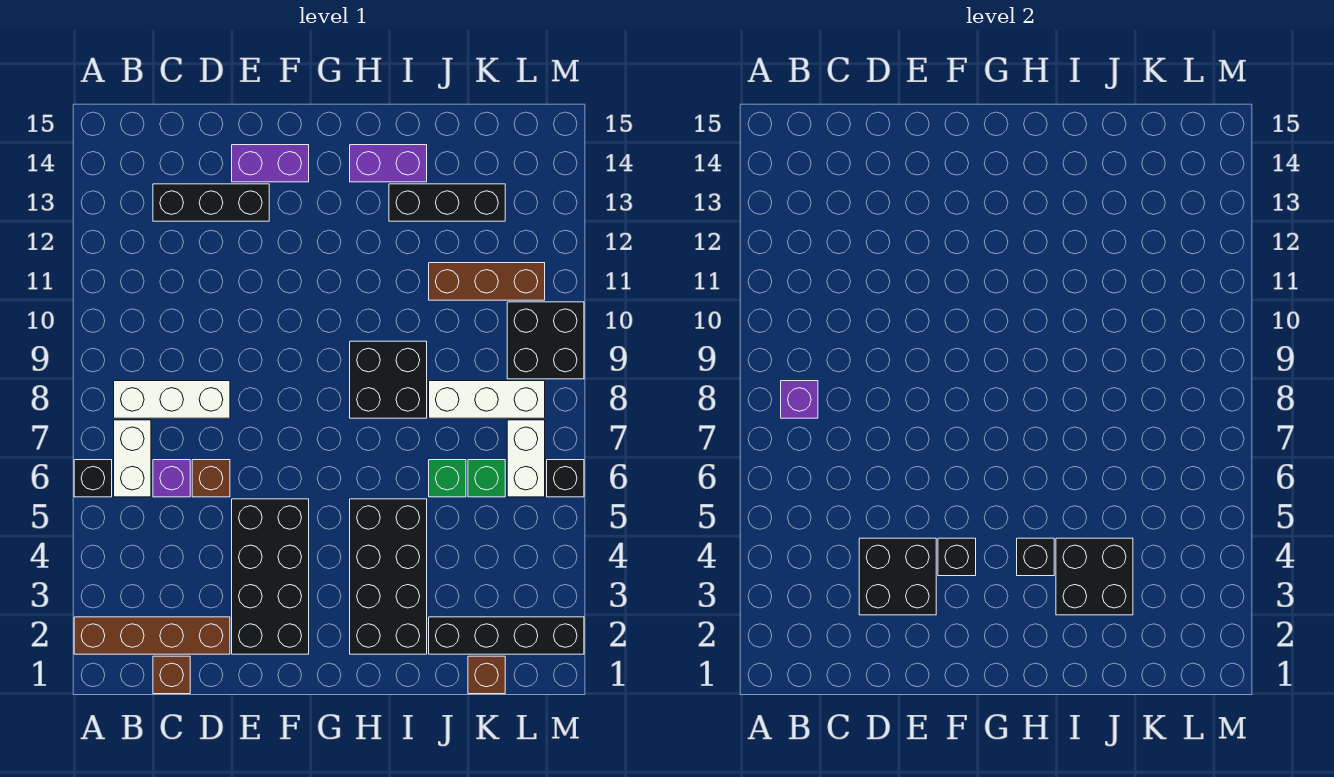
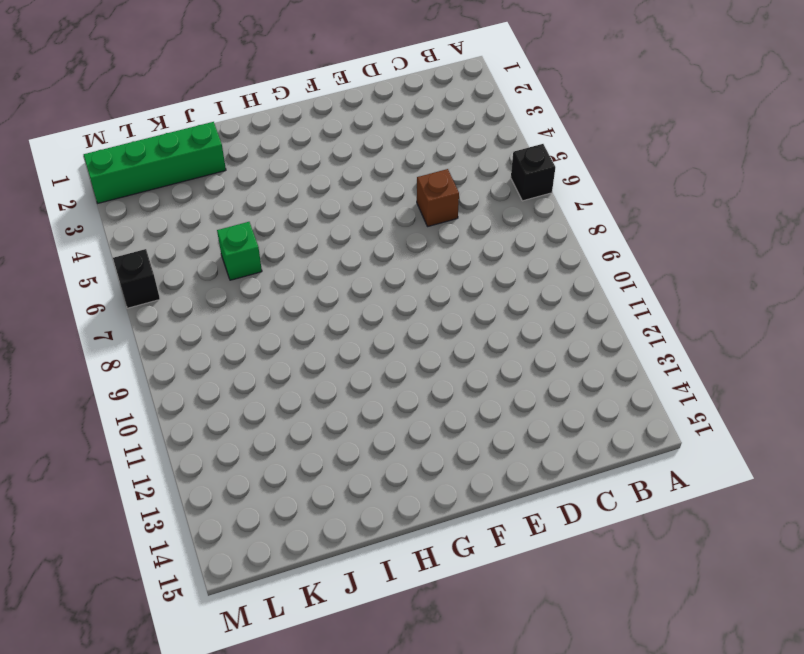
green brick J2:M2 level 1 -> black brick J2:M2 level 1
none -> brown brick A2:D2 level 1
none -> white brick B6:B7 level 1
none -> white brick B8:D8 level 1

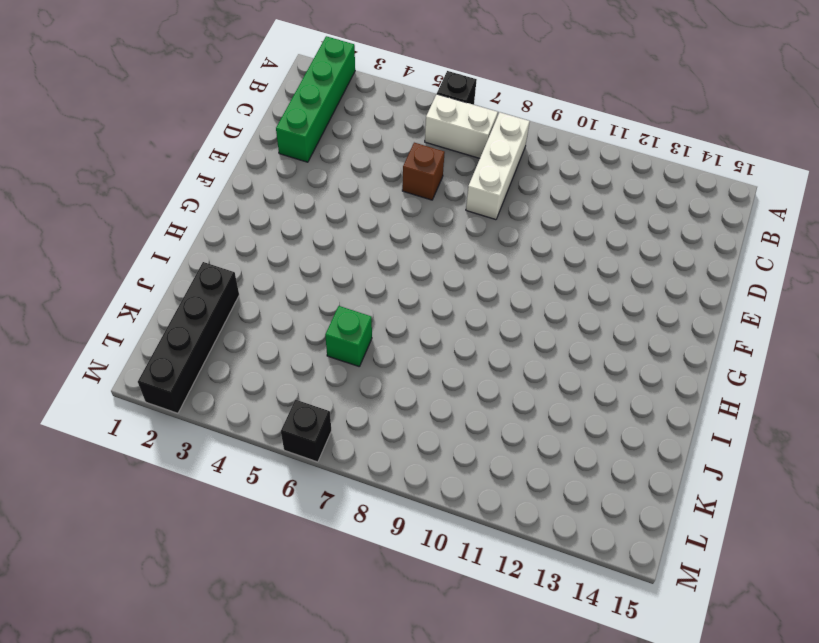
green brick A2:D2 level 1 -> brown brick A2:D2 level 1
none -> brown brick C1 level 1
none -> purple brick C6 level 1
none -> black brick C13:E13 level 1

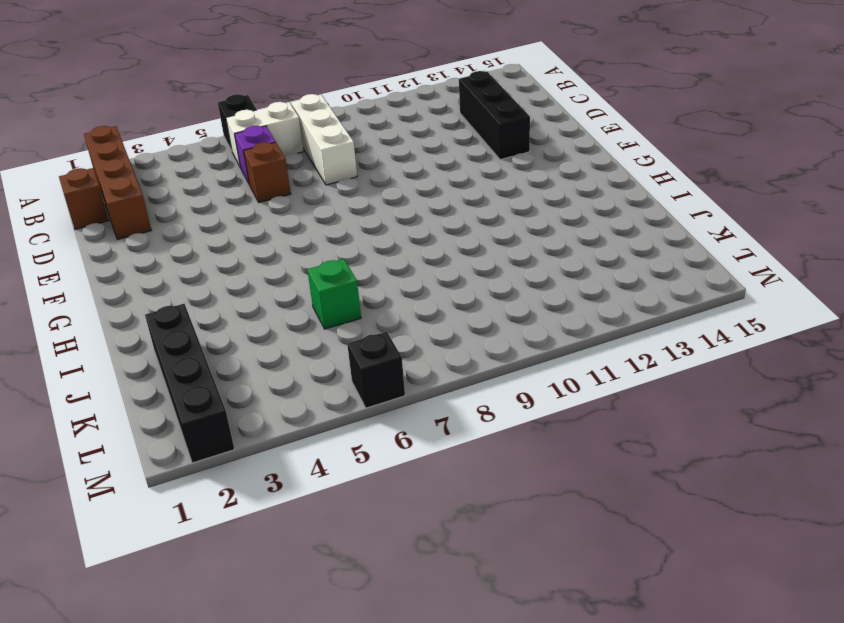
none -> black brick E2:F5 level 1
none -> purple brick E14:F14 level 1
none -> black brick H2:I5 level 1

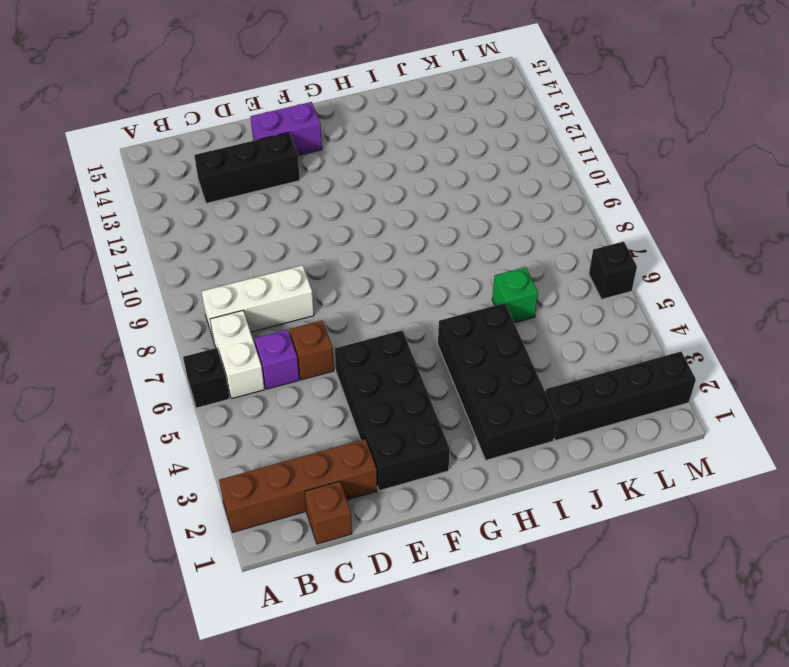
none -> black brick H8:I9 level 1
none -> purple brick H14:I14 level 1
none -> black brick I13:K13 level 1

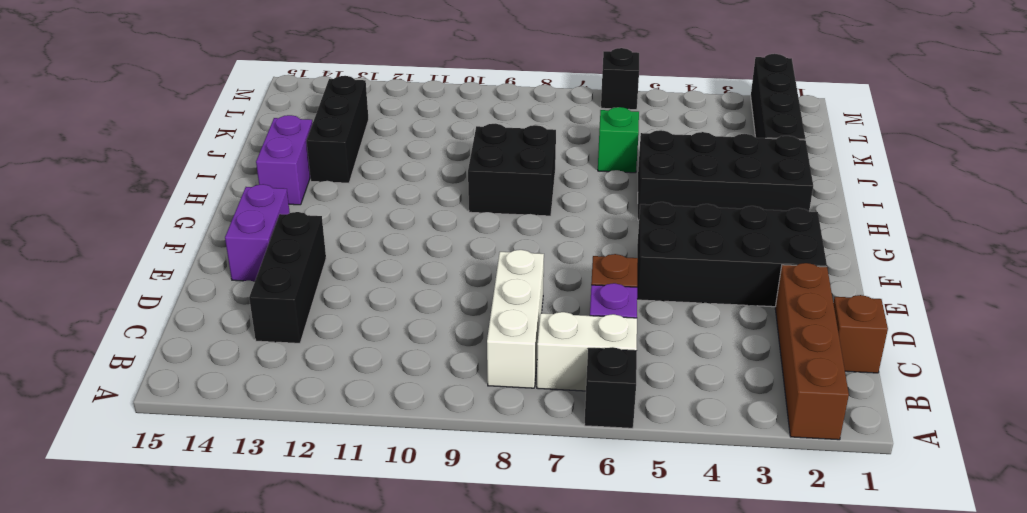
none -> white brick J8:L8 level 1
none -> brown brick J11:L11 level 1
none -> brown brick K1 level 1

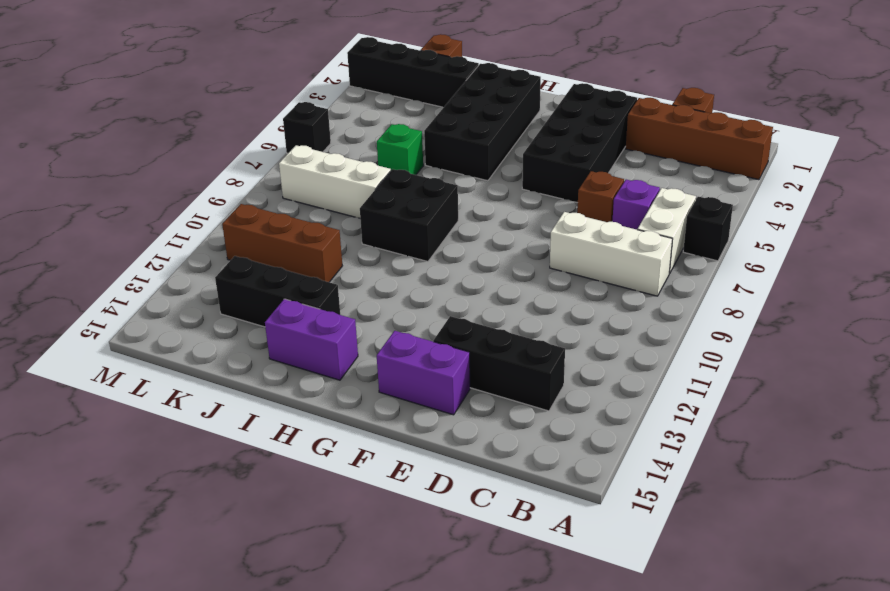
none -> green brick K6 level 1
none -> white brick L6:L7 level 1
none -> black brick L9:M10 level 1

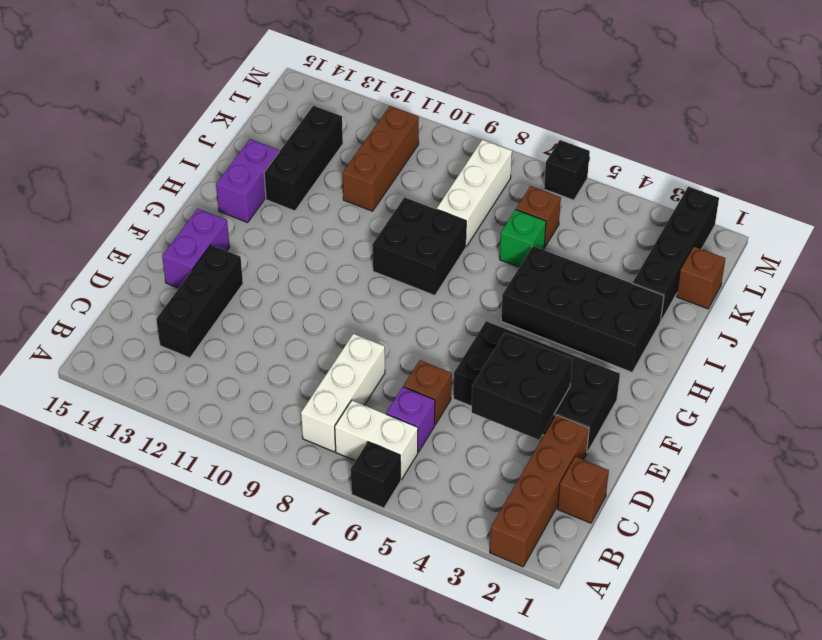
brown brick K6 level 1 -> green brick K6 level 1
none -> white brick L6:L7 level 1
none -> black brick L9:M10 level 1
none -> purple brick B8 level 2

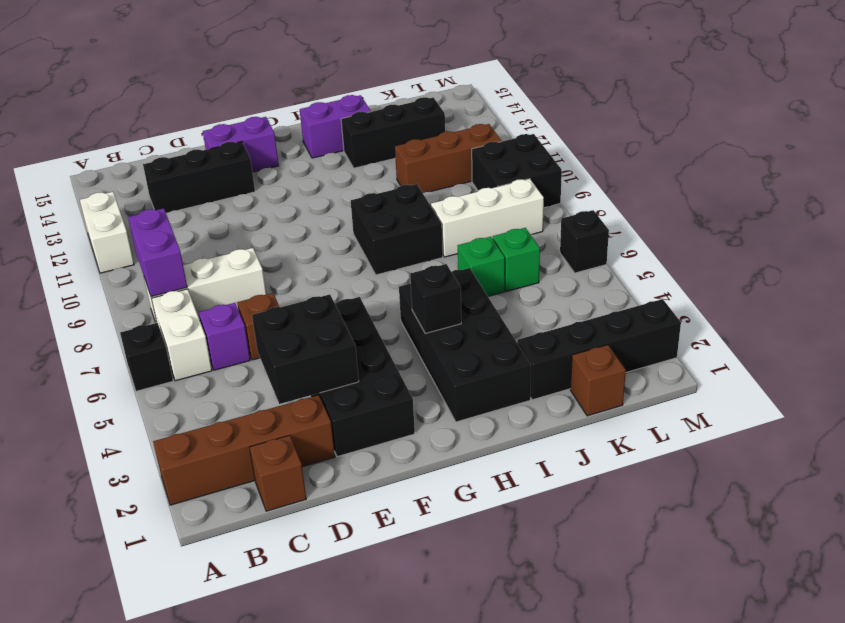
white brick A11:A12 level 1 -> white brick L6:L7 level 1
purple brick B8:B9 level 2 -> purple brick B8 level 2
none -> black brick F4 level 2
none -> black brick I3:J4 level 2

